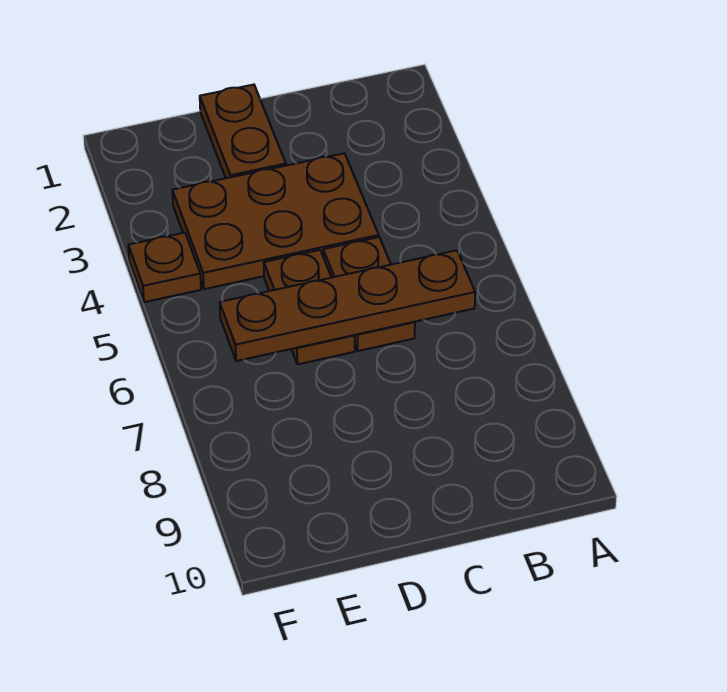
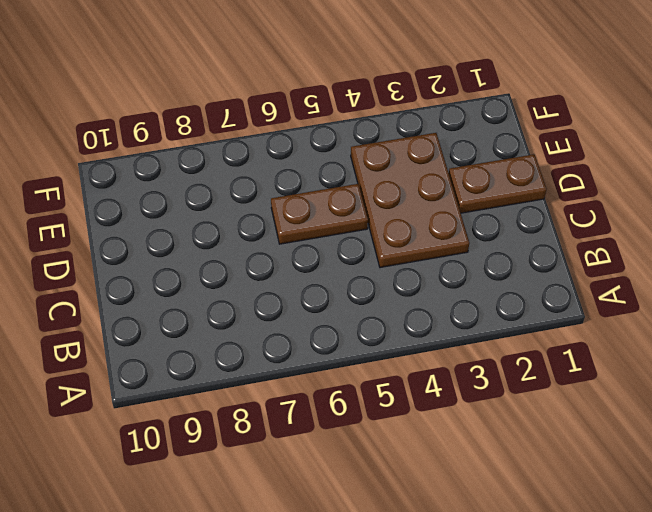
none -> brown plate C5:C6 level 1
none -> brown plate F4 level 1

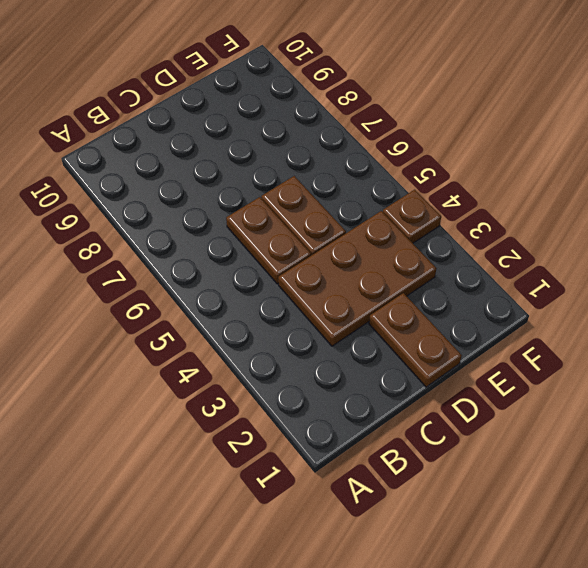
none -> brown plate B6:E6 level 2

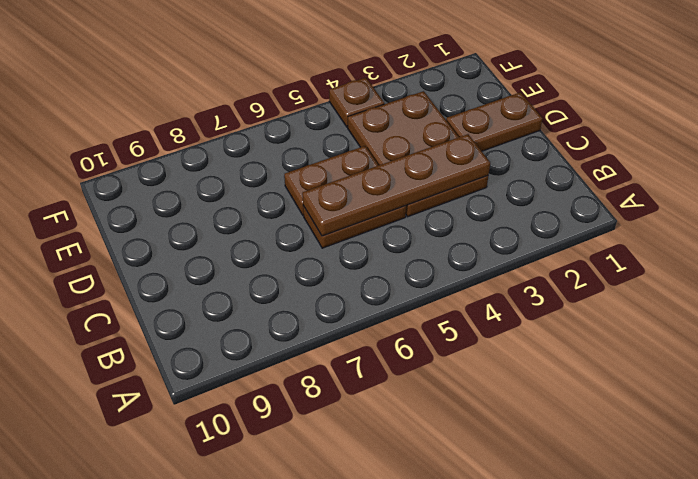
brown plate C3:C6 level 2 -> brown plate B6:E6 level 2

